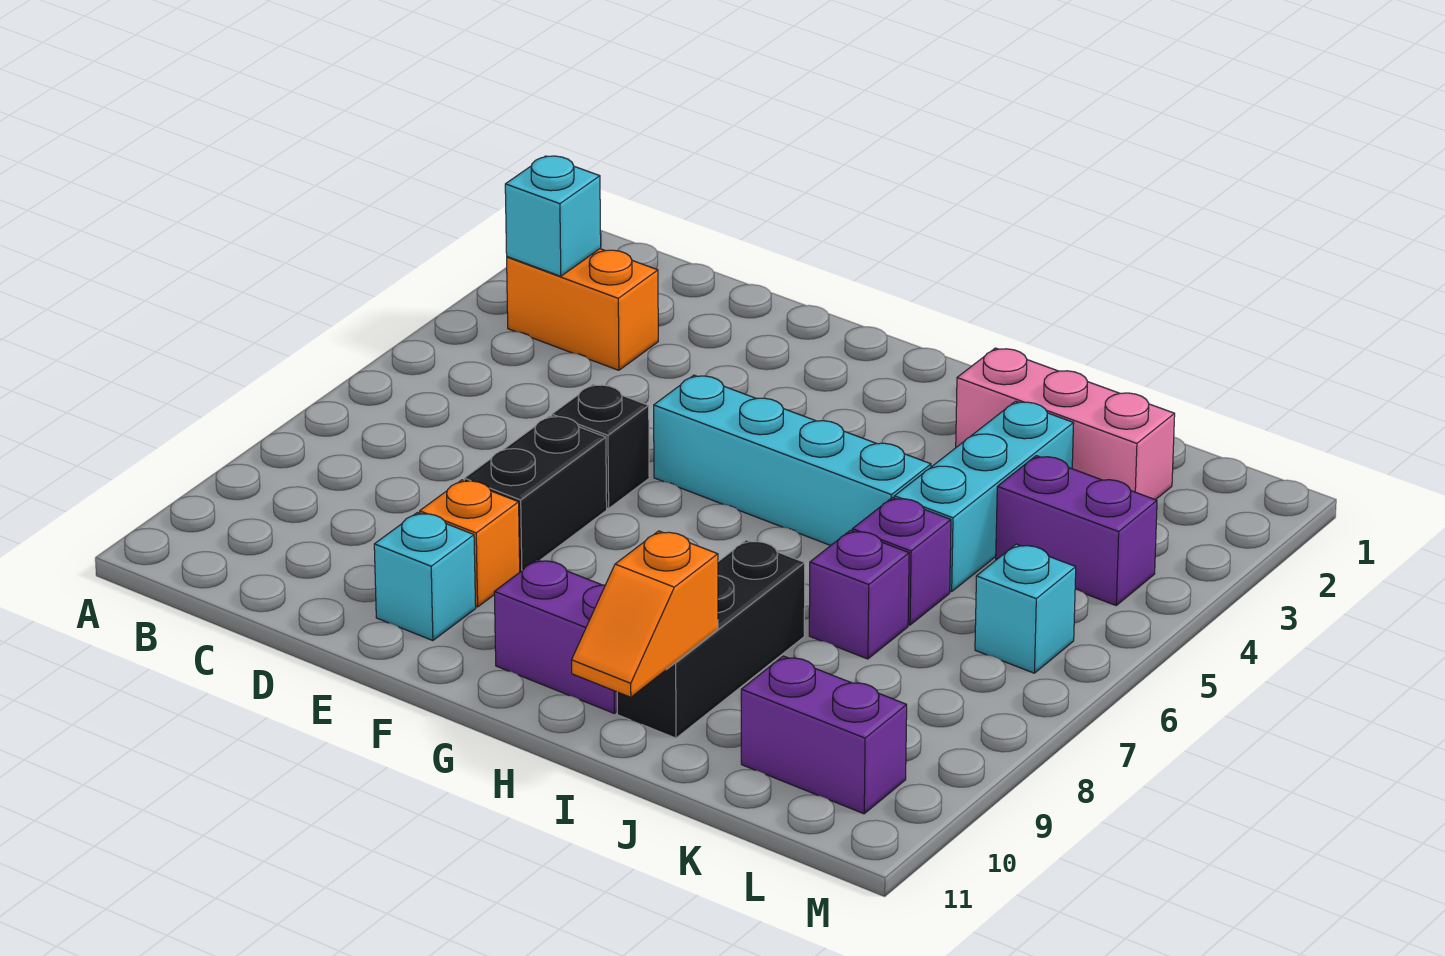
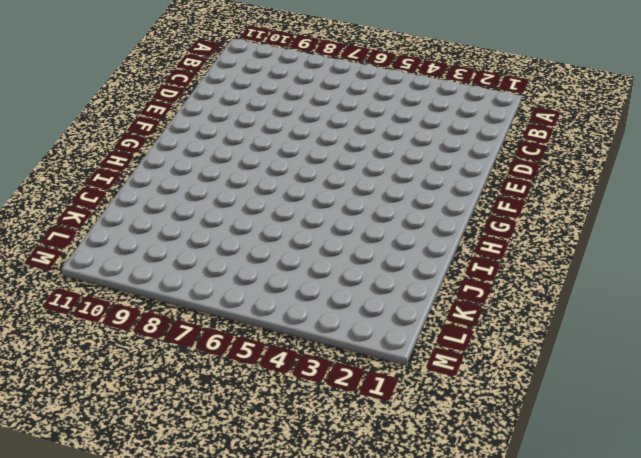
none -> orange brick B3:C3 level 1
none -> black brick E6 level 1
none -> black brick E7:E8 level 1

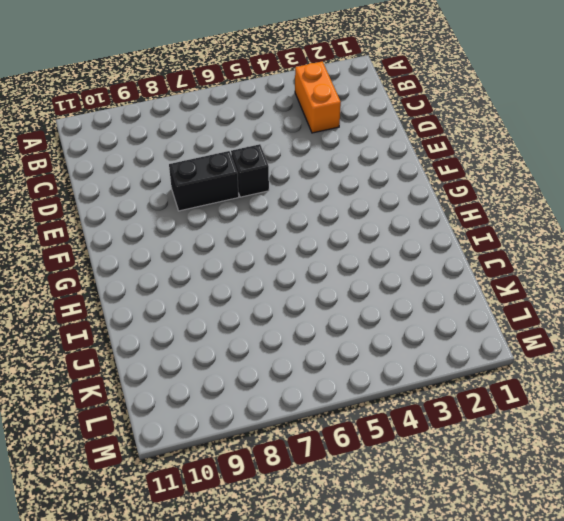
none -> orange brick E9 level 1
none -> cyan brick E10 level 1
none -> cyan brick F5:I5 level 1

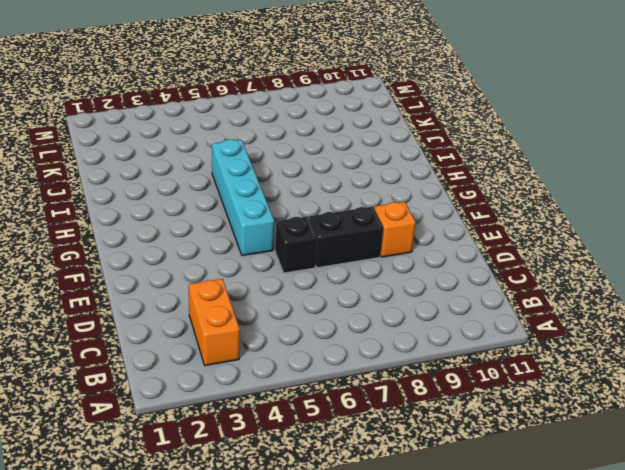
none -> cyan brick E10 level 1
none -> purple brick G10:H10 level 1
none -> pink brick I2:K2 level 1

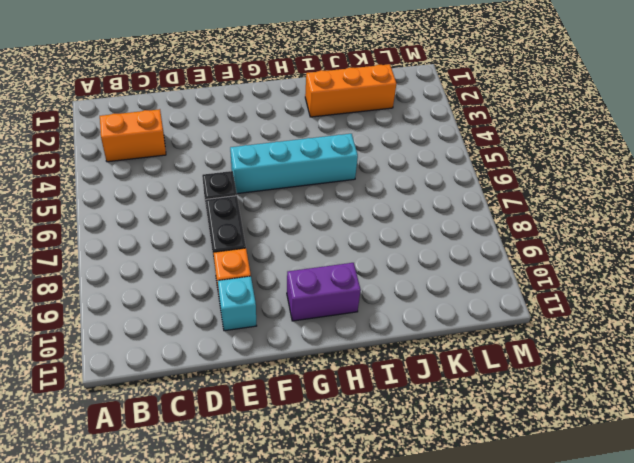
orange brick I2:K2 level 1 -> pink brick I2:K2 level 1
none -> black brick I8:I10 level 1
none -> cyan brick J3:J5 level 1
none -> purple brick J6 level 1

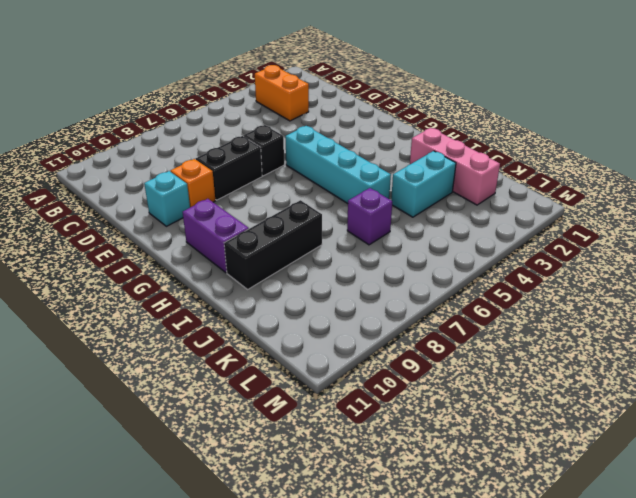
cyan brick J3:J4 level 1 -> cyan brick J3:J5 level 1
none -> purple brick J7 level 1
none -> purple brick K4:L4 level 1
none -> purple brick K10:L10 level 1

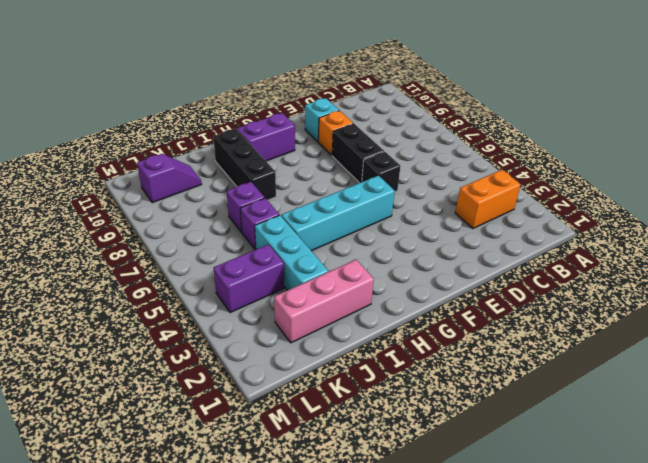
purple slope K10:L10 level 1 top L -> purple brick K10:L10 level 1
none -> cyan brick L6 level 1
none -> cyan brick B3 level 2
none -> orange slope I10:I11 level 2 top 10

